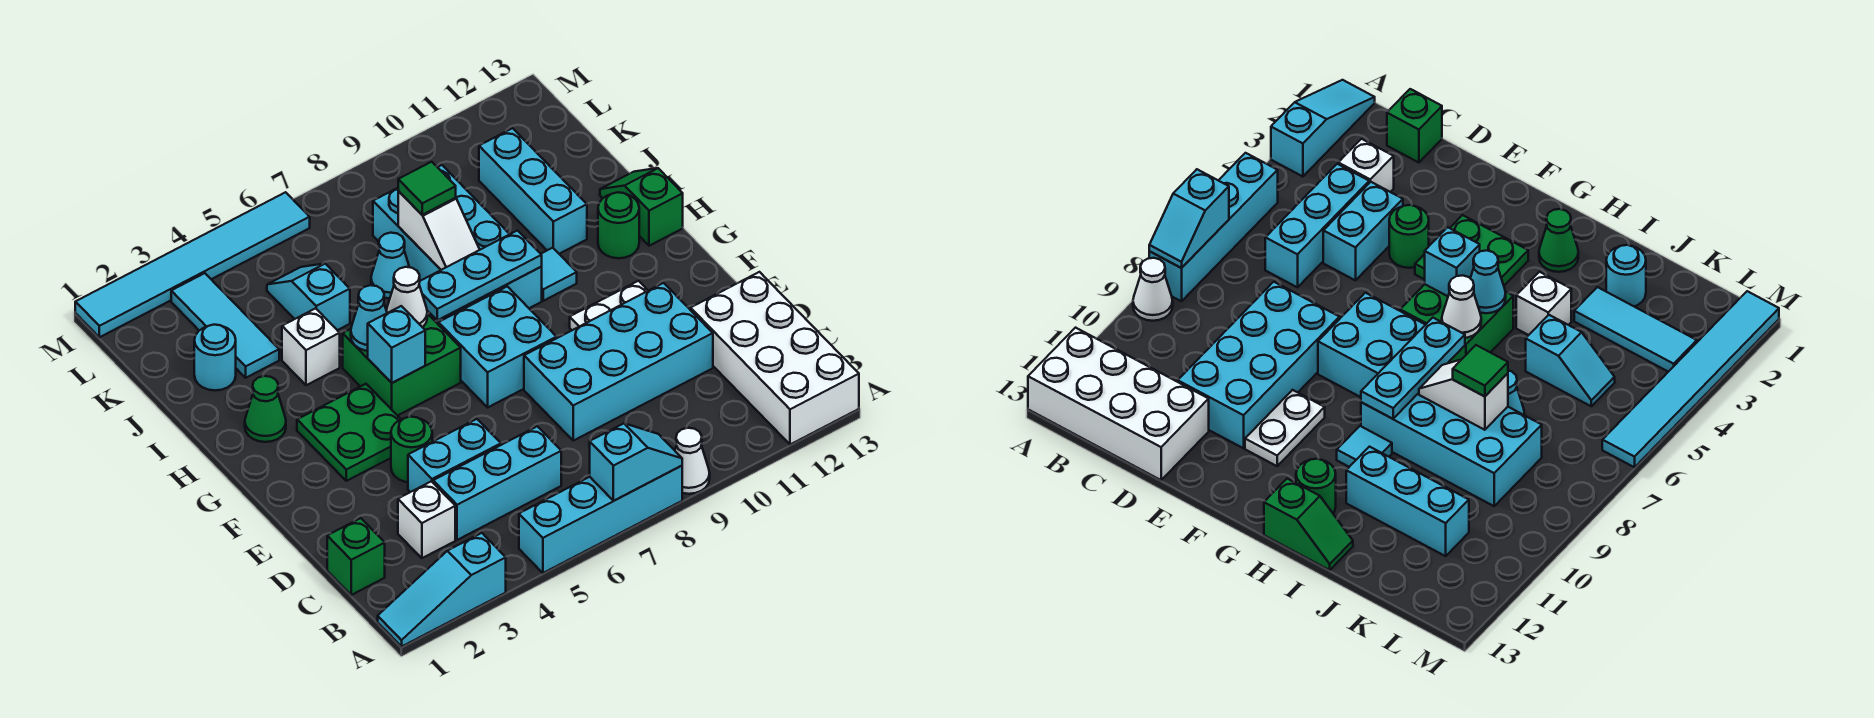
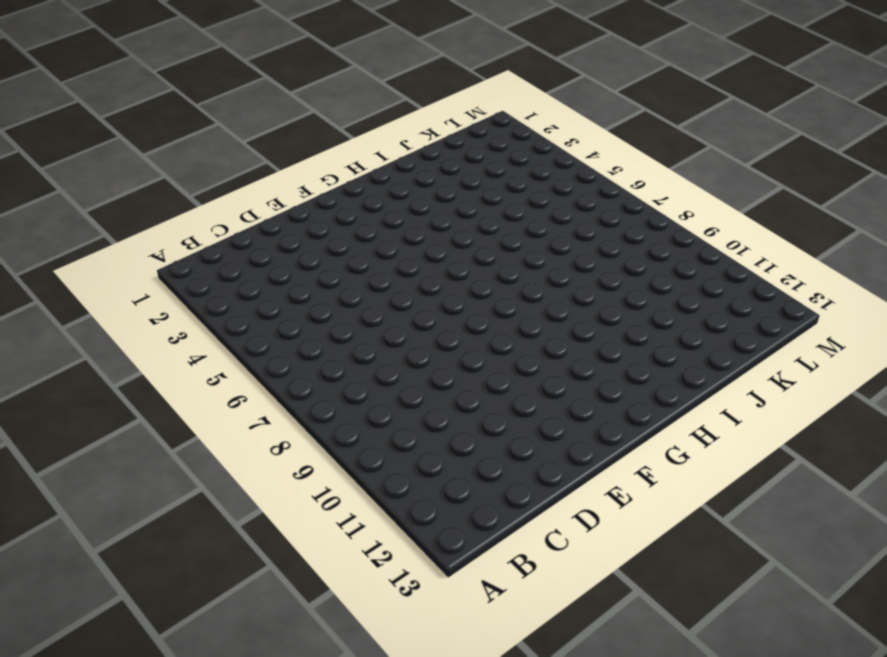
none -> cyan slope A1:A3 level 1 top 3
none -> cyan brick A5:A8 level 1
none -> white cone A9 level 1
none -> white brick A12:D13 level 1

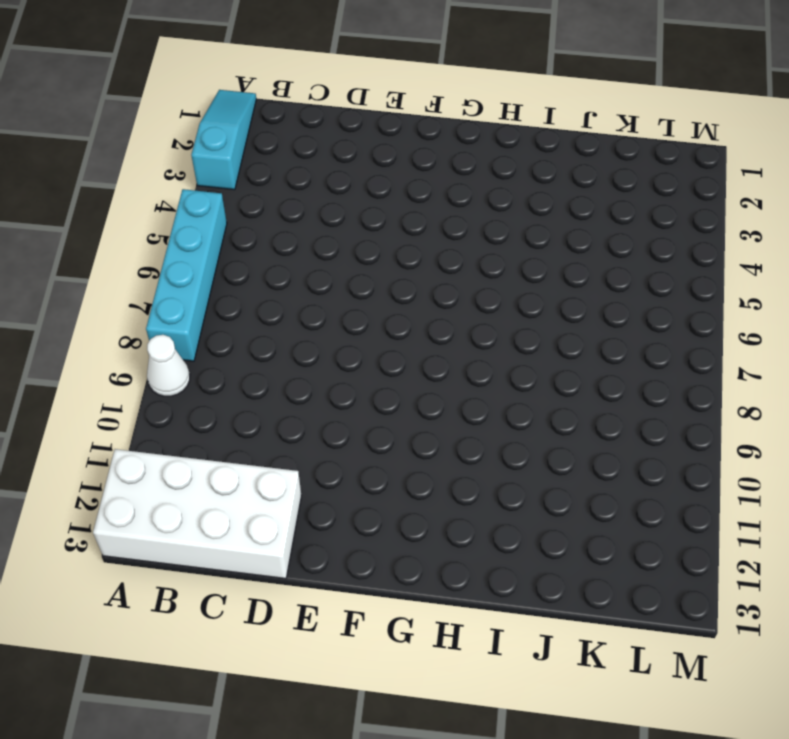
none -> green brick C1 level 1
none -> white brick C3 level 1
none -> cyan brick C4:C6 level 1
none -> cyan brick D4:D5 level 1

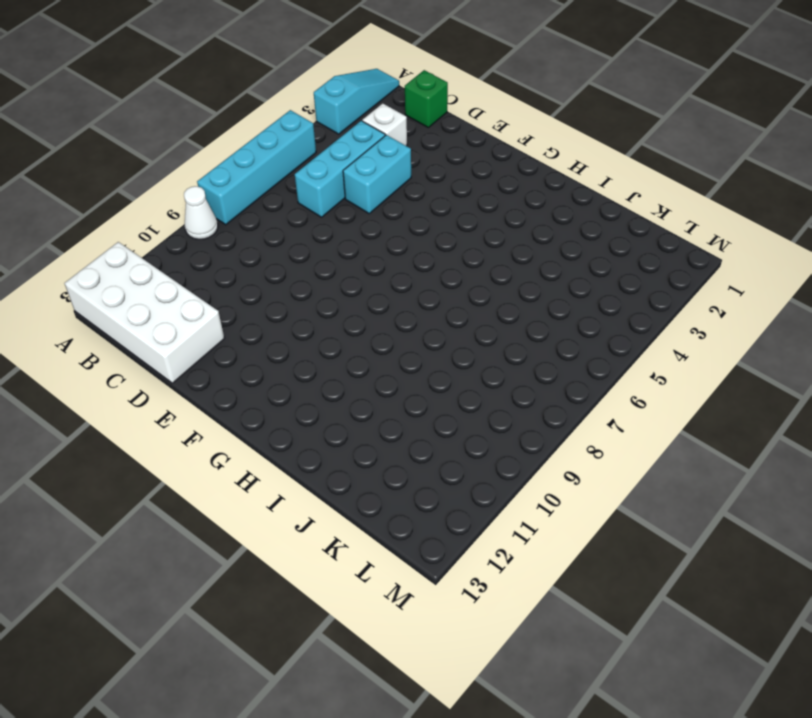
none -> cyan brick D8:E11 level 1
none -> green round brick E4 level 1
none -> green plate F3:G4 level 1
none -> cyan brick F7:G8 level 1

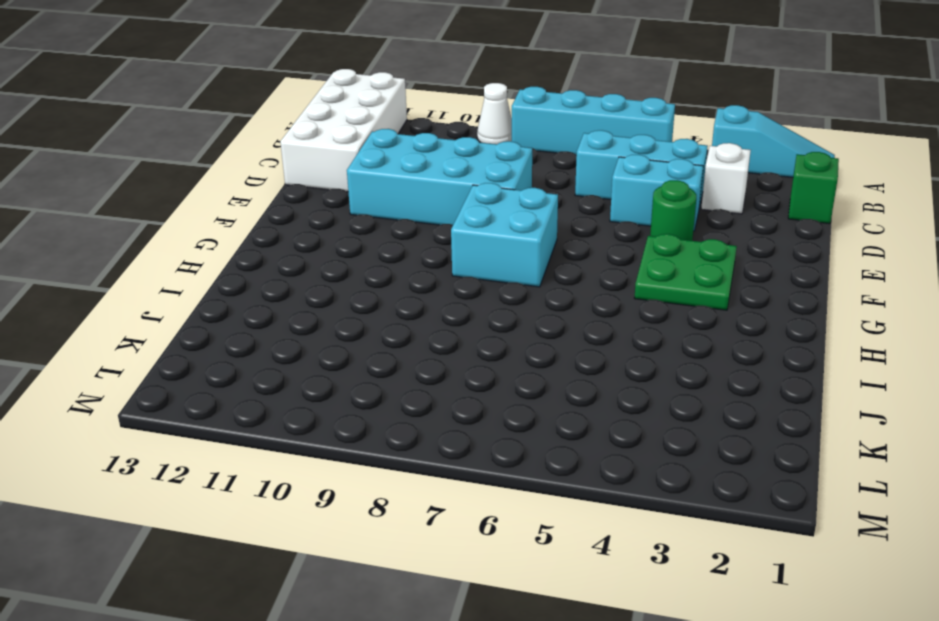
none -> white plate F10:F11 level 1
none -> green brick G5:H6 level 1
none -> green cone H2 level 1
none -> cyan brick H8:K9 level 1

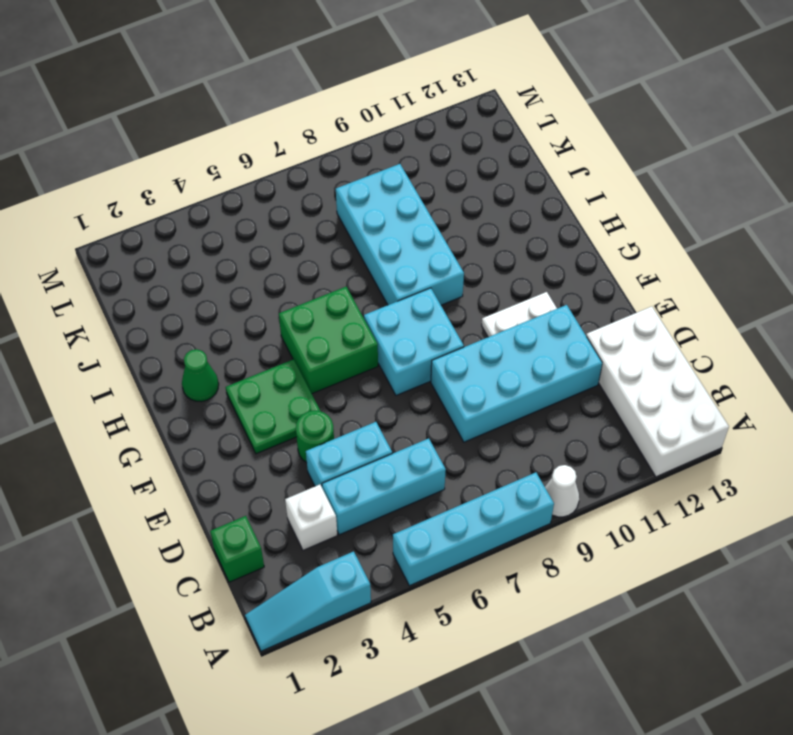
none -> cyan tile H10 level 1
none -> green round brick H12 level 1
none -> green slope H13:I13 level 1 top H
none -> white brick I4 level 1

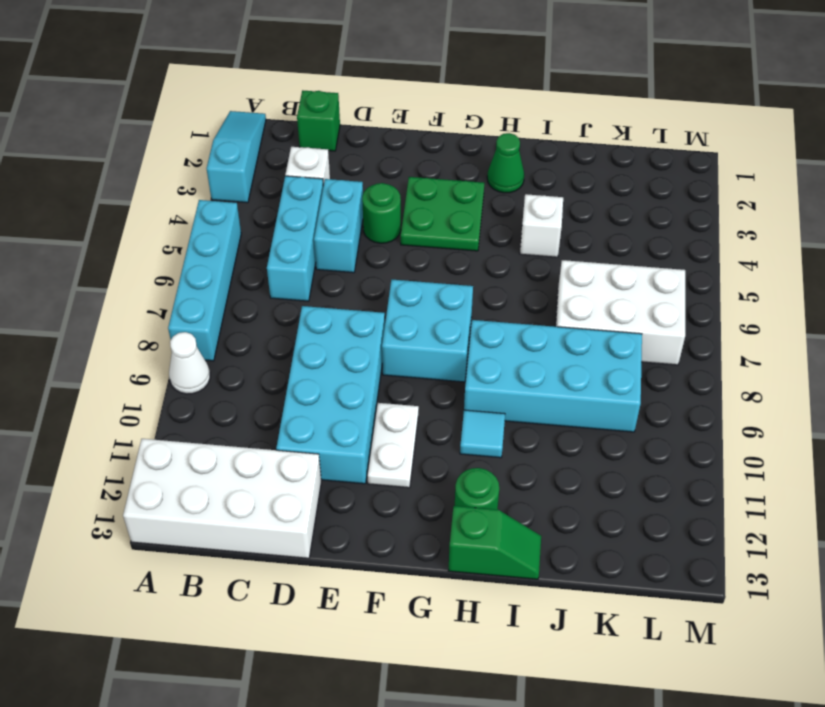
white brick J6:L7 level 1 -> cyan cone J7 level 1
none -> green brick G5:H6 level 1
none -> cyan brick I11:K11 level 1
none -> cyan round brick J2 level 1
none -> cyan tile J3:L3 level 1

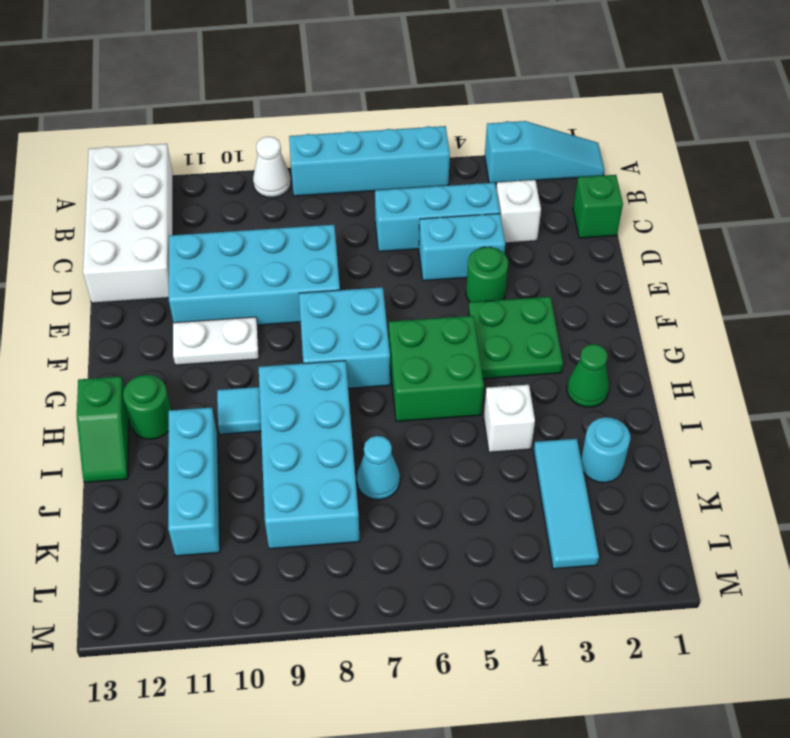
none -> cyan slope J5:K5 level 1 top J
none -> cyan tile M1:M6 level 1
none -> cyan slope A7:A8 level 2 top 7
none -> cyan brick G5 level 2

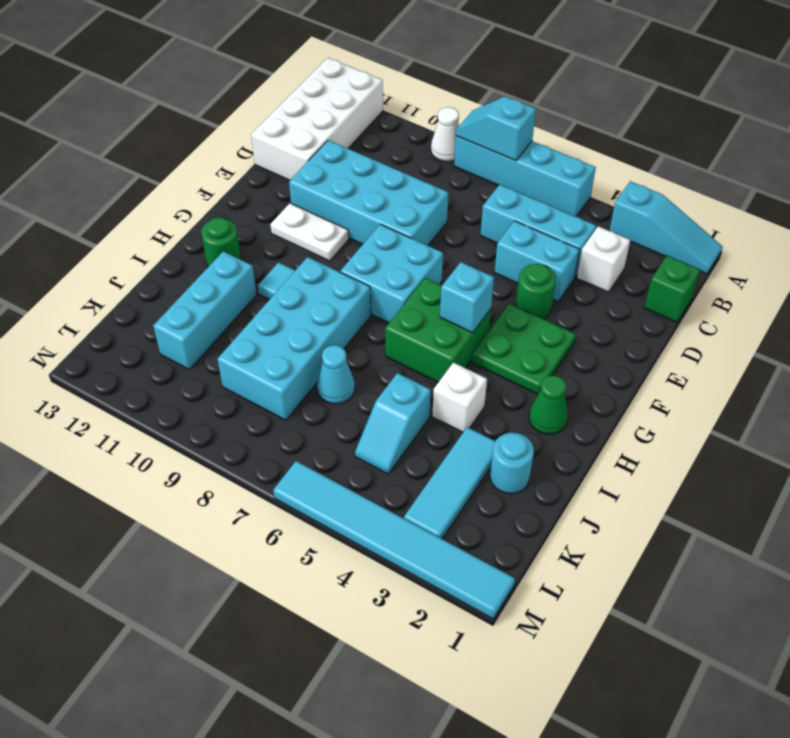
none -> green slope H13:I13 level 1 top H
none -> cyan cone H5 level 2
none -> white cone H6 level 2
none -> cyan plate H7:H9 level 2

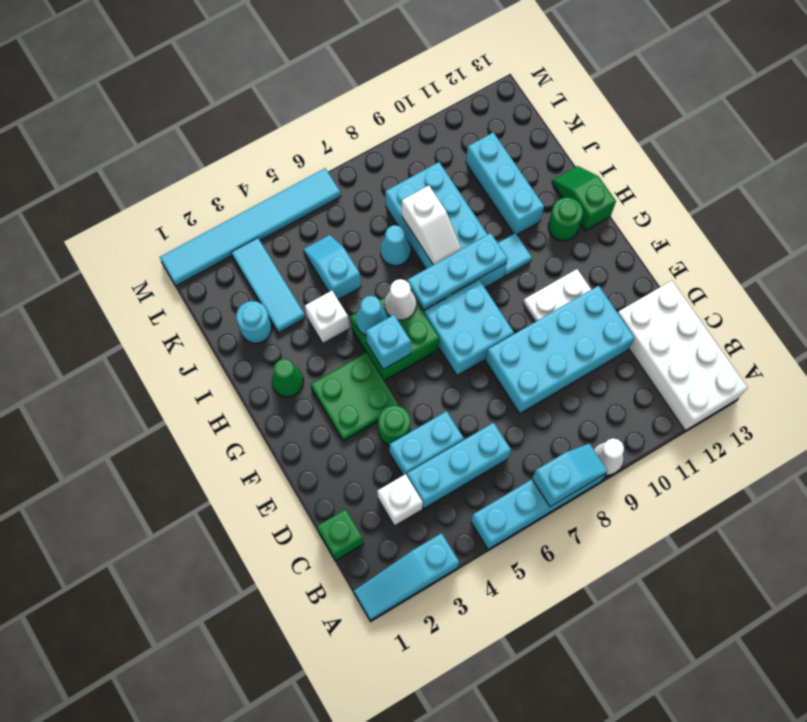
none -> green tile J8 level 3

